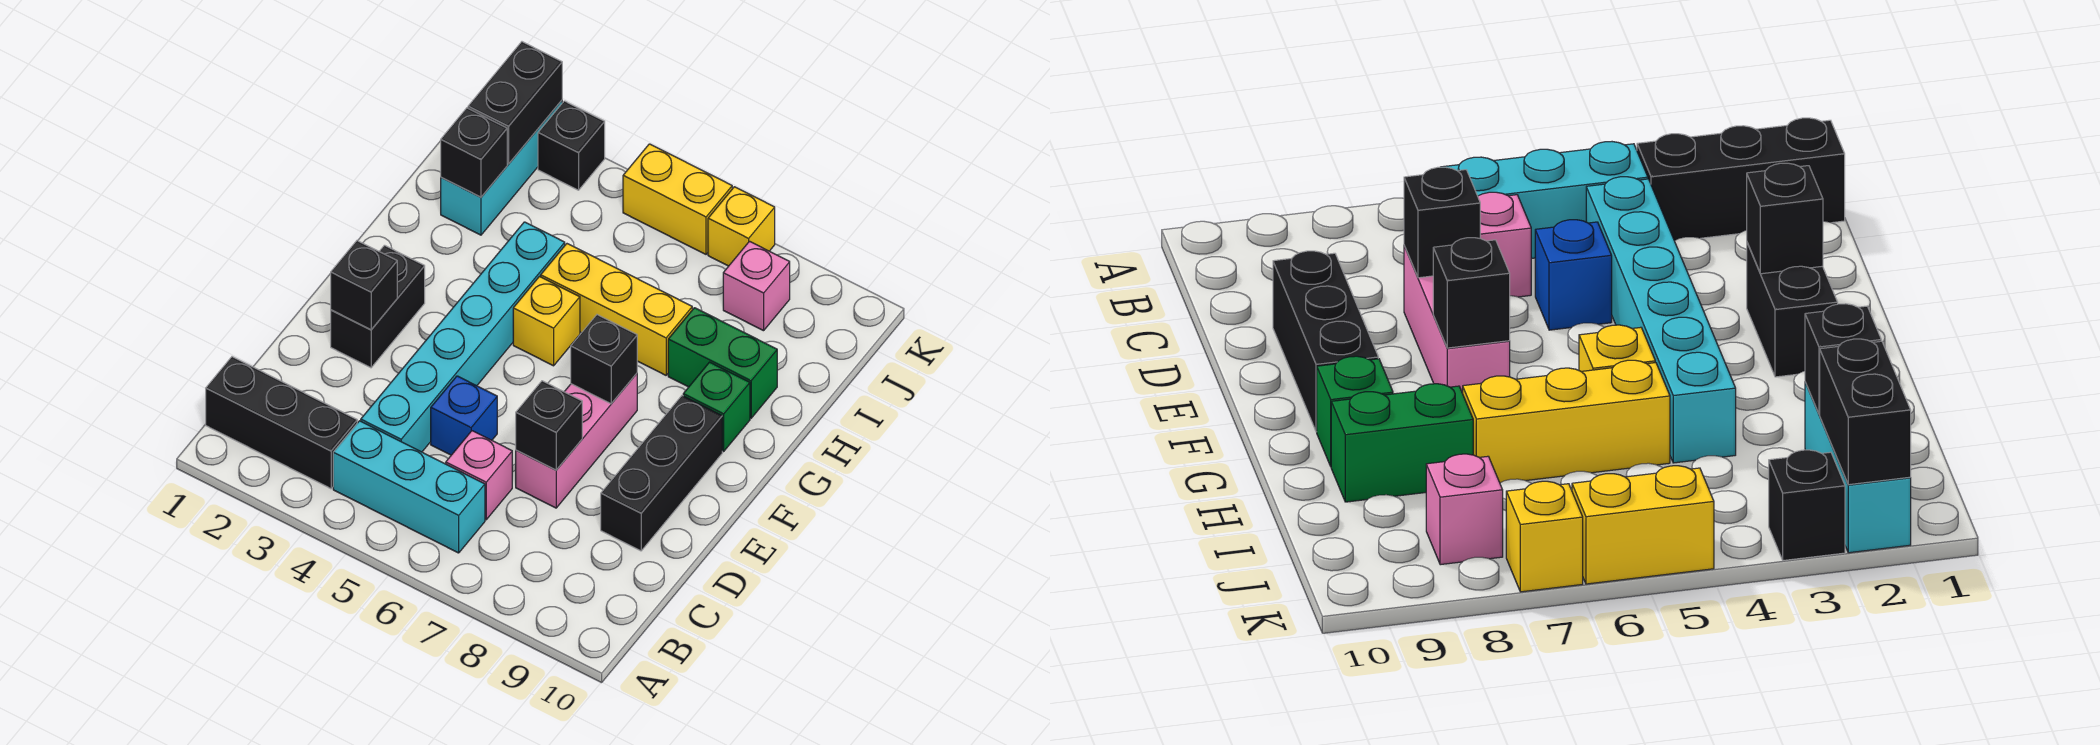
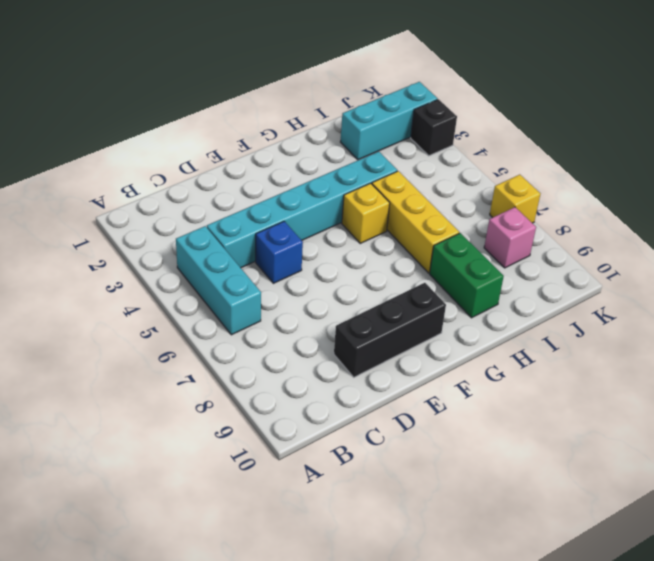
none -> black brick B1:B3 level 1
none -> pink brick C6 level 1
none -> pink brick D7:F7 level 1

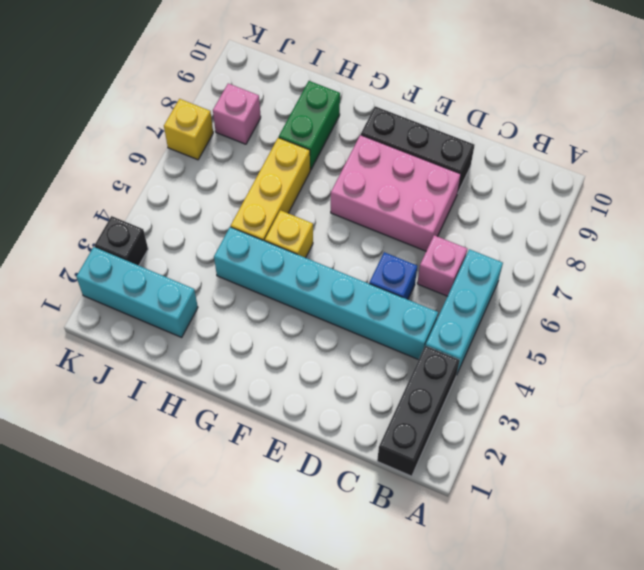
pink brick D7:F8 level 1 -> pink brick D7:F7 level 1
none -> black brick E2:F2 level 1
none -> green brick G9 level 1
none -> yellow brick K5:K6 level 1

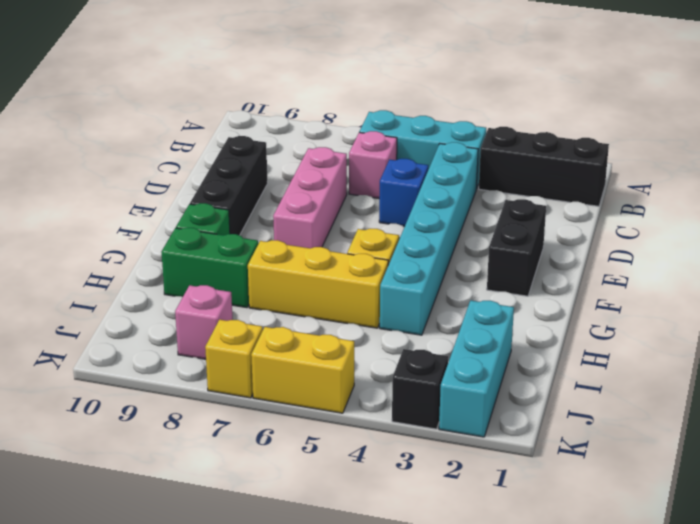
none -> black brick D7 level 2
none -> black brick E2 level 2
none -> black brick F7 level 2

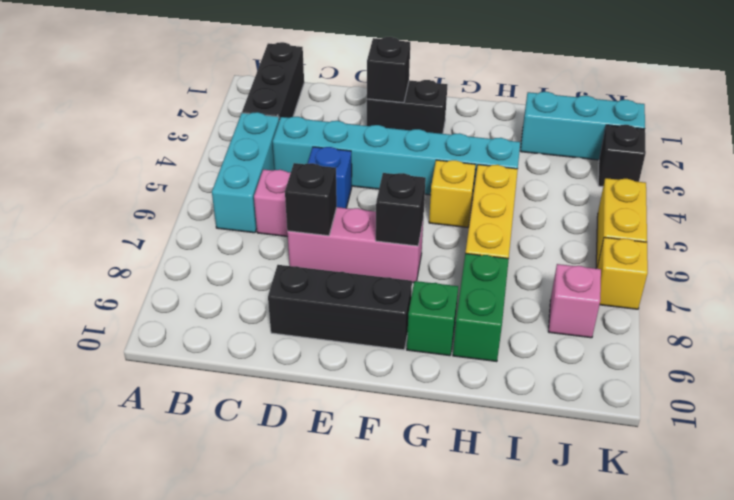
none -> black brick I2 level 2
none -> black brick J2:K2 level 2

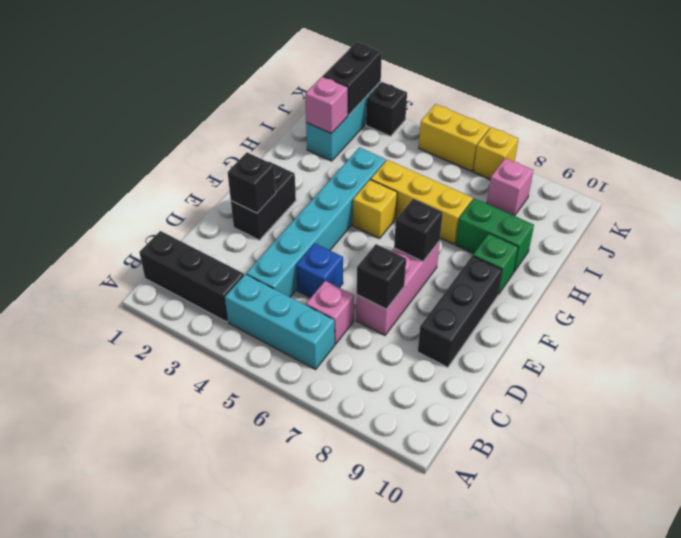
pink brick I2 level 2 -> black brick I2 level 2

